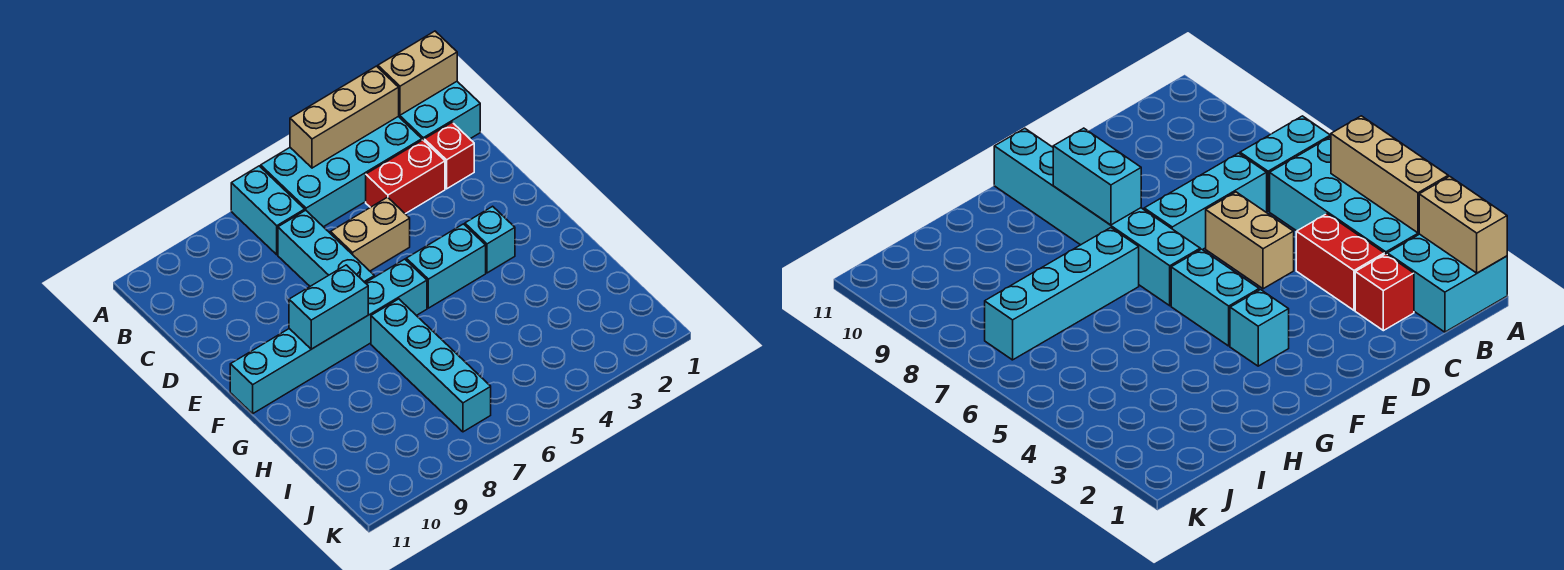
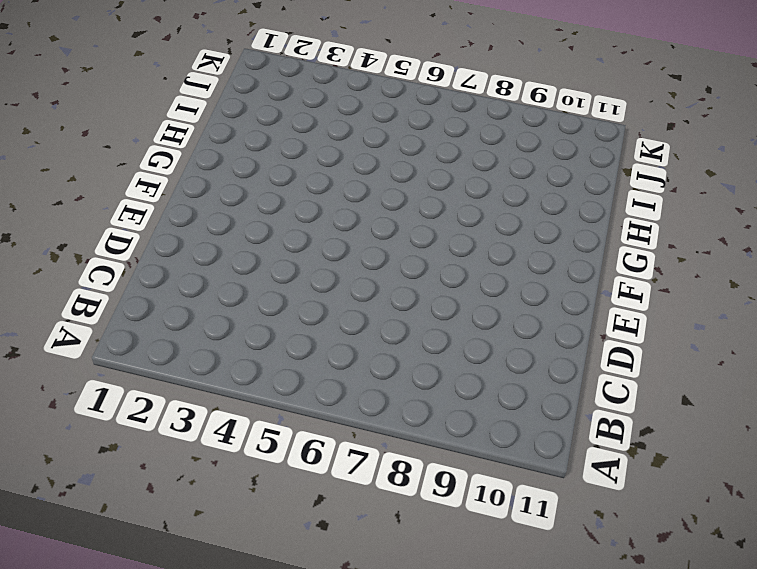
none -> cyan brick A1:B2 level 1
none -> cyan brick A3:B6 level 1
none -> cyan brick A7:B7 level 1

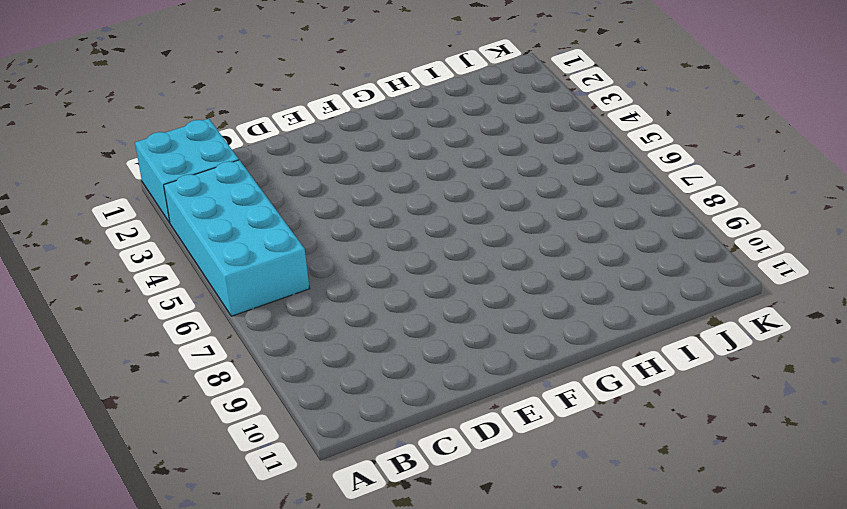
none -> cyan brick A7:B7 level 1
none -> red brick C2 level 1
none -> red brick C3:C4 level 1

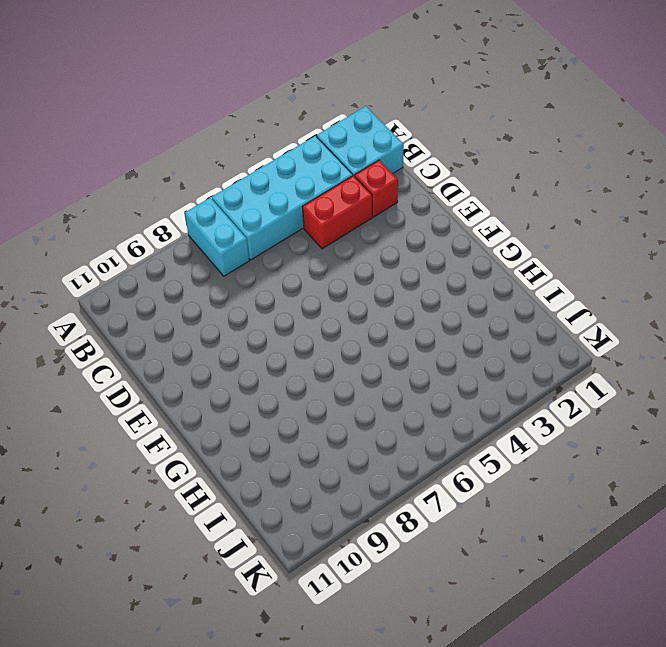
none -> cyan brick C7:E7 level 1
none -> tan brick D5:D6 level 1
none -> cyan brick F3 level 1

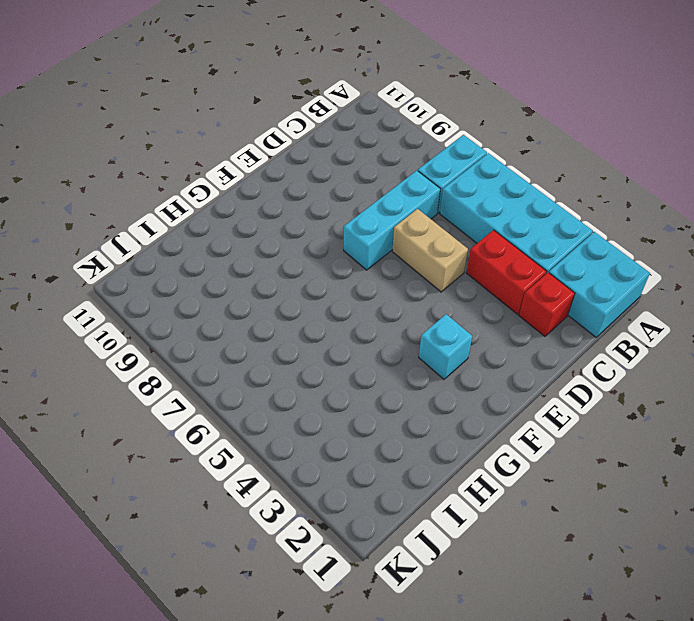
none -> cyan brick F4:F5 level 1
none -> cyan brick F6:F11 level 1
none -> cyan brick G7:J7 level 1

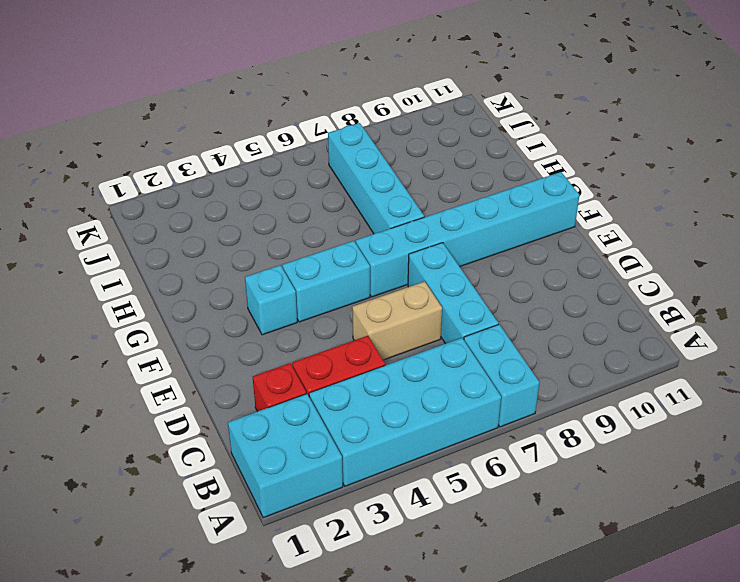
none -> tan brick A1:A2 level 2
none -> tan brick A3:A5 level 2
none -> cyan brick F8:F9 level 2

